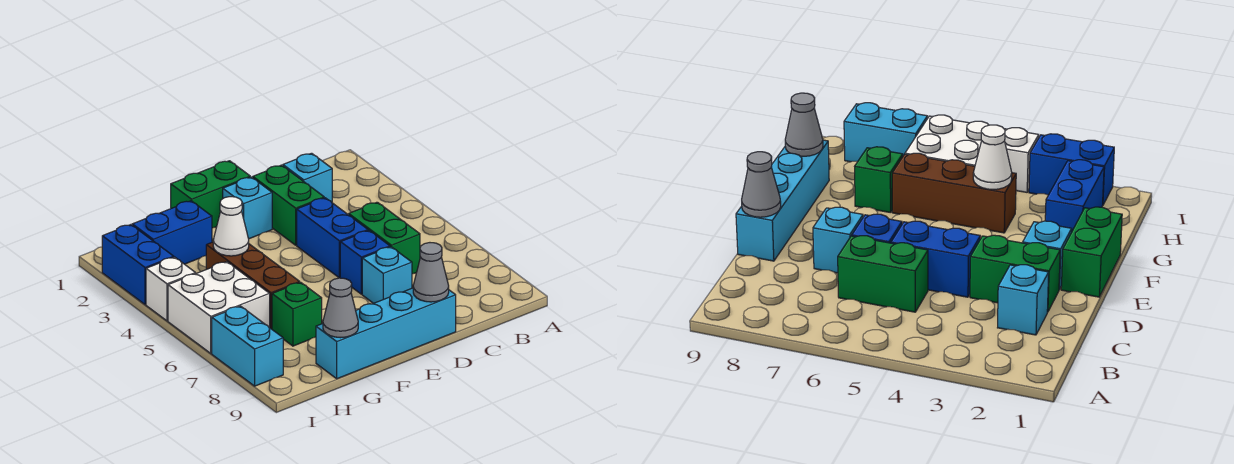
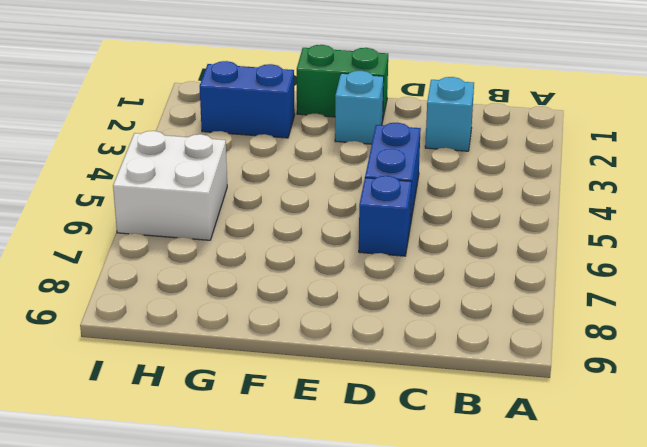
none -> green brick C5:C6 level 1
none -> green brick D2:D3 level 1
none -> cyan brick D7 level 1

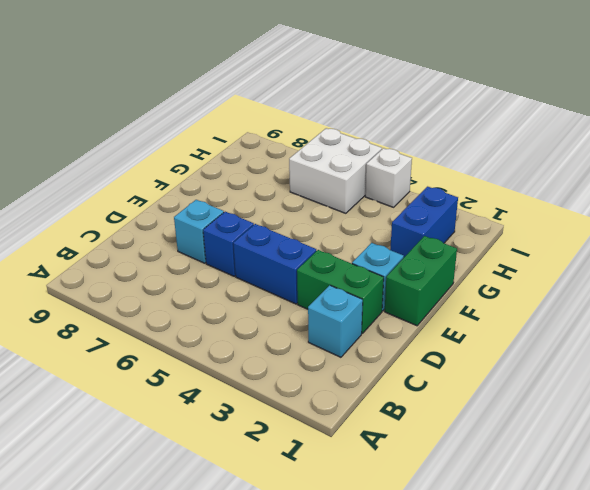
none -> green brick C5:C6 level 1
none -> cyan brick D9:G9 level 1
none -> brown brick G4:G6 level 1

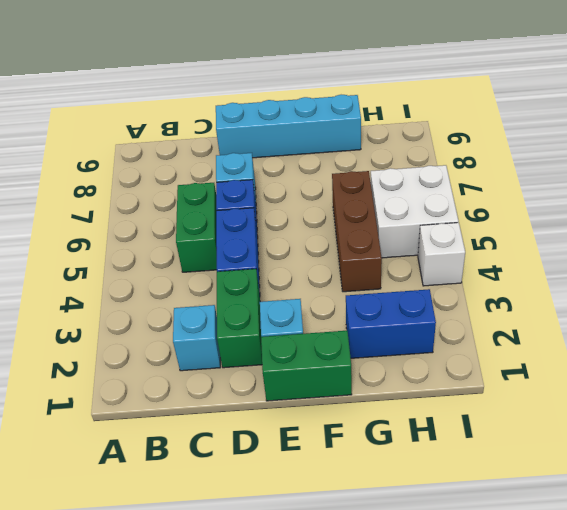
none -> green brick G7 level 1
none -> blue brick I2:I3 level 1
none -> cyan brick I7:I8 level 1

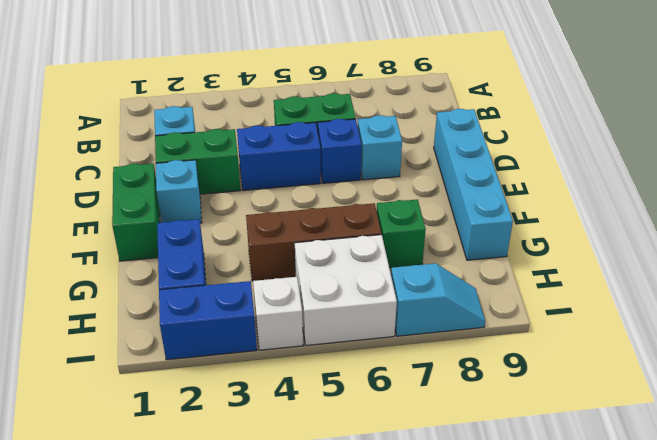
cyan slope I7:I8 level 1 top 7 -> cyan brick I7:I8 level 1
none -> grey cone D9 level 2
none -> white cone G4 level 2
none -> grey cone G9 level 2

